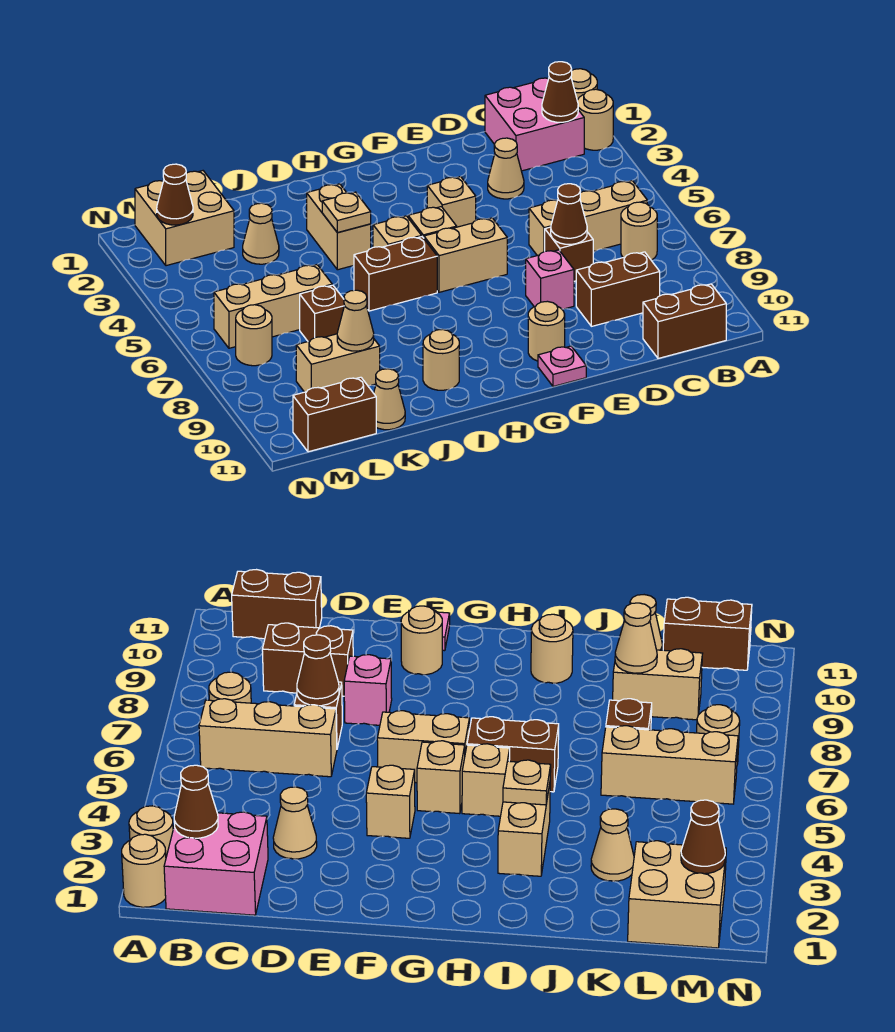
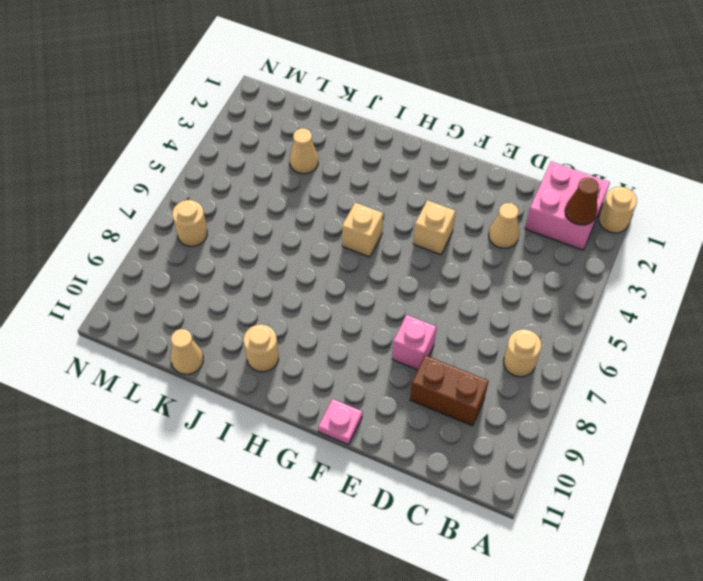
none -> tan round brick A2 level 1
none -> tan brick B6:D6 level 1
none -> brown brick B11:C11 level 1
none -> brown brick D7 level 1

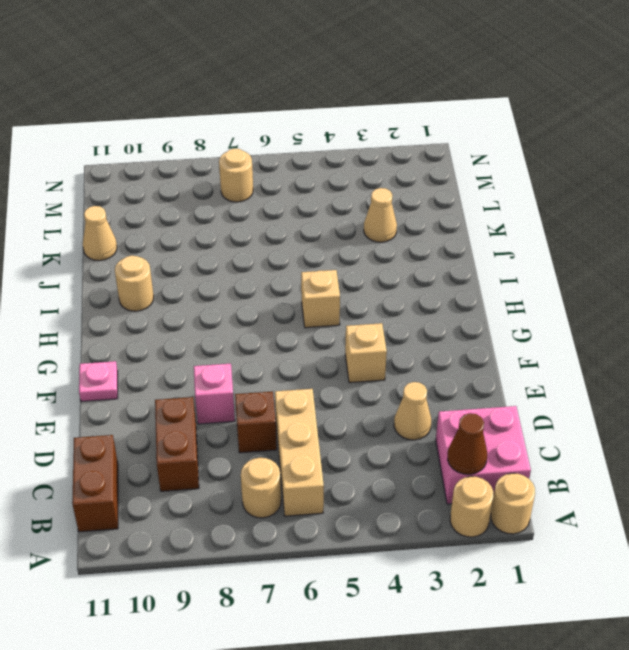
none -> tan brick F6:G6 level 1
none -> tan round brick F10 level 1
none -> tan brick G5 level 1
none -> brown brick H6:I6 level 1

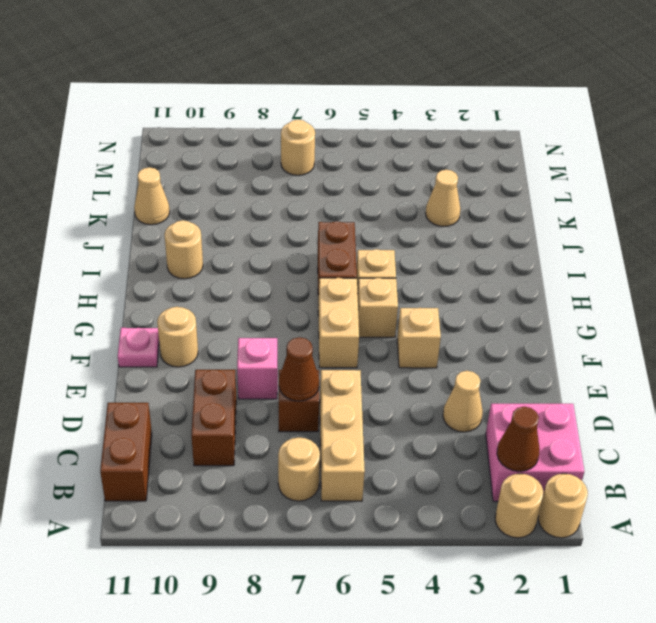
none -> tan brick I3:I4 level 1
none -> tan brick K6:M6 level 1
none -> brown brick K7 level 1
none -> tan brick K9:L9 level 1

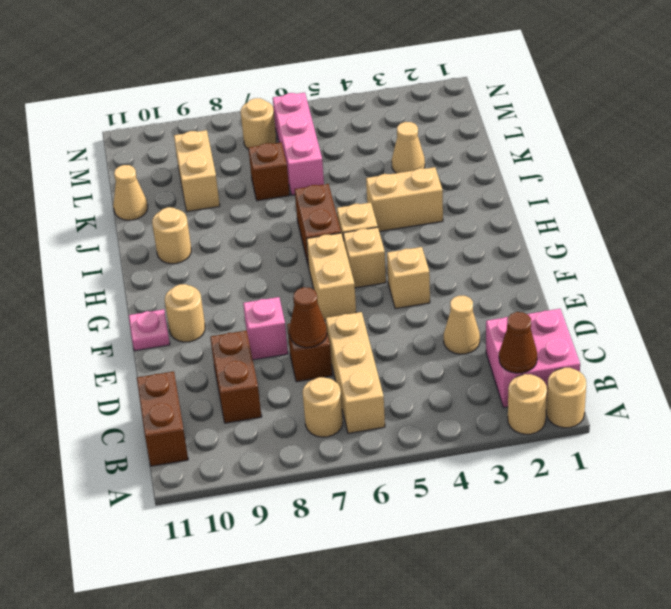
pink brick K6:M6 level 1 -> tan brick K6:M6 level 1
none -> tan brick L1:M2 level 1
none -> brown brick L11:M11 level 1
none -> tan plate I4 level 2
none -> tan cone K9 level 2

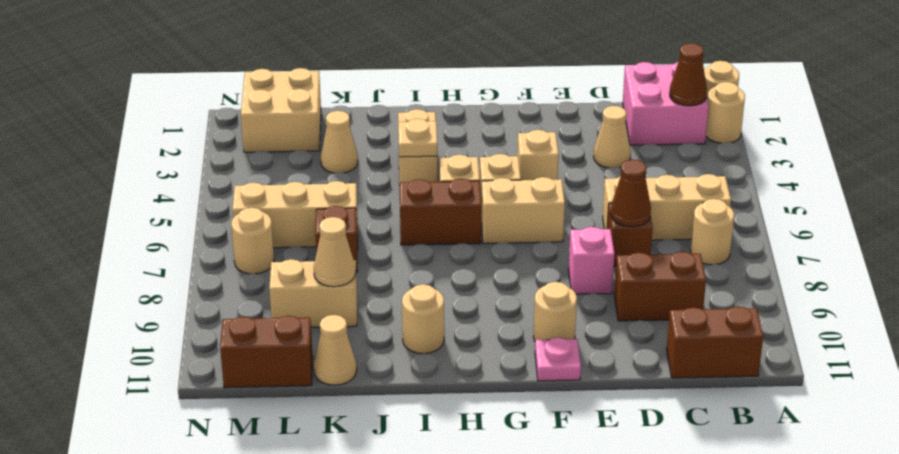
none -> brown cone M2 level 2

